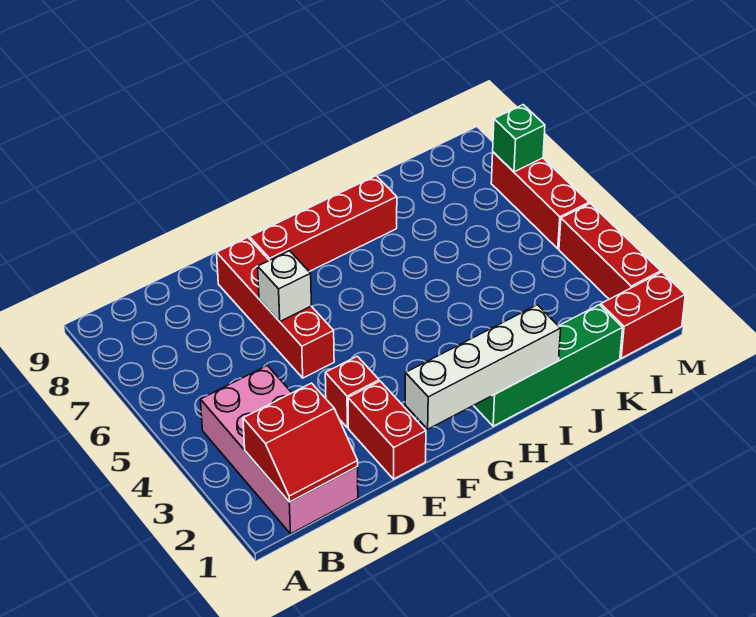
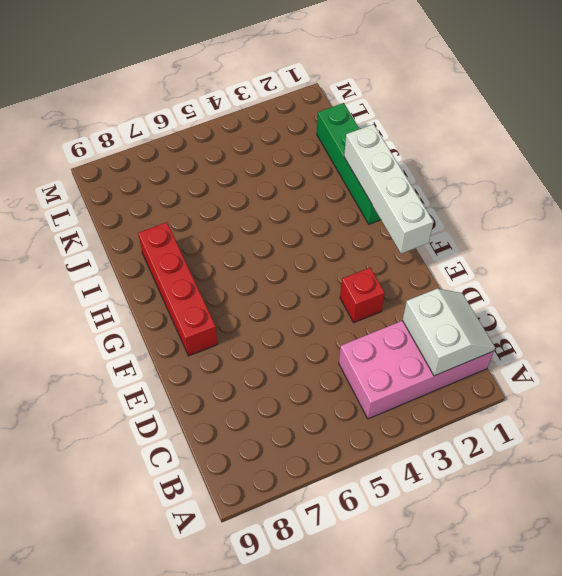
white slope B1:C2 level 2 top 2 -> red slope B1:C2 level 2 top 2
none -> red brick E1:E2 level 1
none -> red brick E5:E8 level 1
none -> red brick L1:M1 level 1

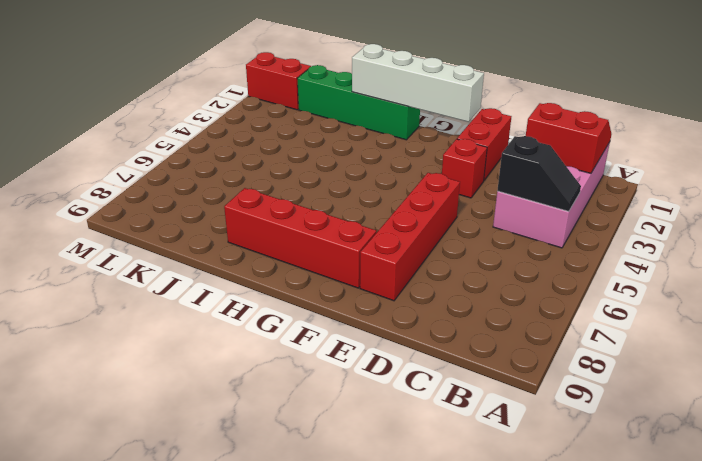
black slope B4:C4 level 2 top C -> none
none -> red brick M2:M4 level 1
none -> red brick M5:M7 level 1
none -> white brick E6 level 2

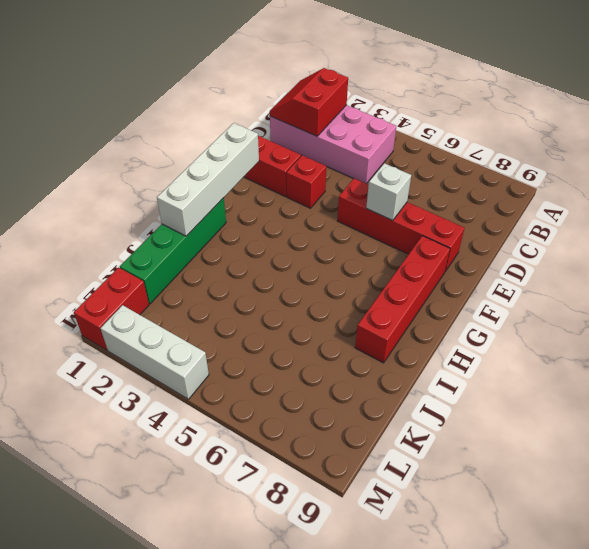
white brick M2:M4 level 1 -> red brick M2:M4 level 1
none -> red brick M5:M7 level 1
none -> green brick M7 level 2

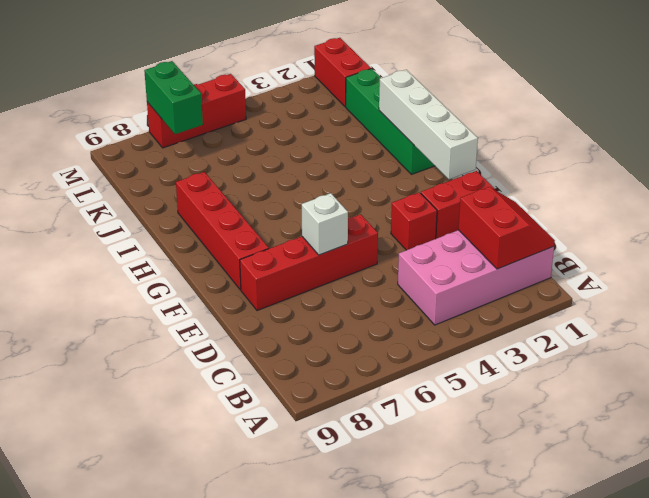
green brick L7:M7 level 2 -> green brick M7 level 2
none -> red brick M2:M4 level 1

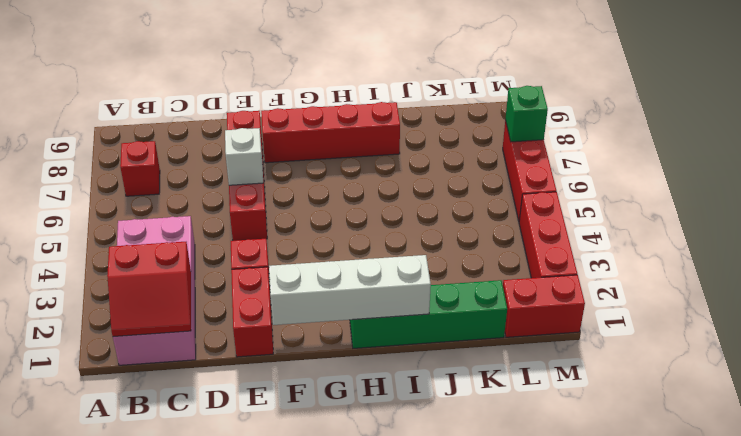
red brick B7 level 1 -> none

